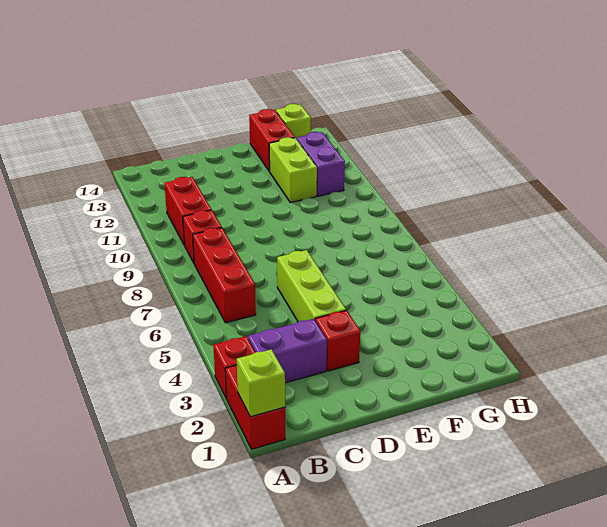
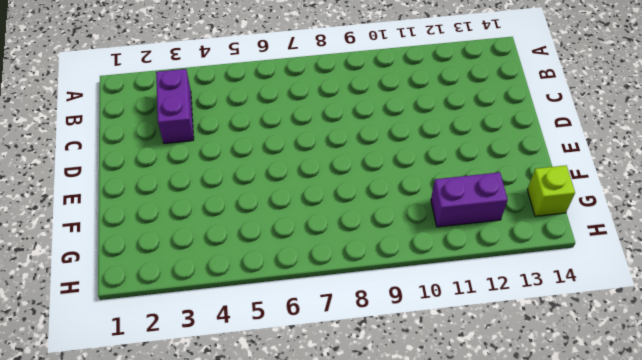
none -> red brick A1:A2 level 1
none -> red brick A3 level 1
none -> red brick B6:B8 level 1

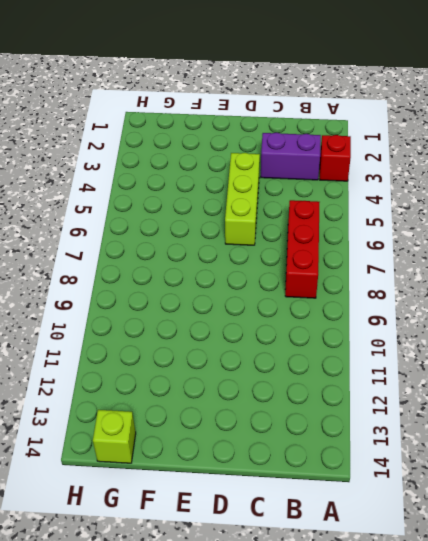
none -> red brick A1:A2 level 1
none -> red brick B9 level 1
none -> red brick B10:B11 level 1

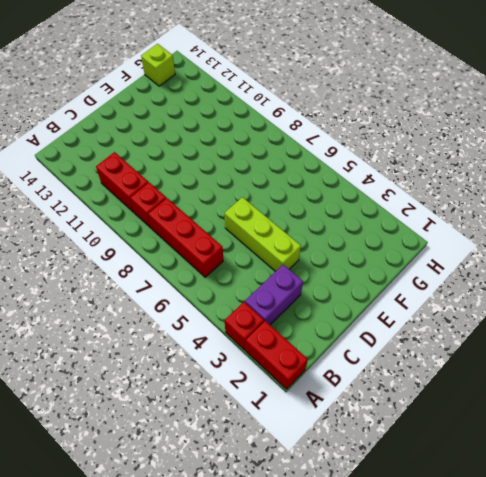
none -> red brick D3 level 1
none -> lime brick F11:F12 level 1
none -> red brick F13:F14 level 1

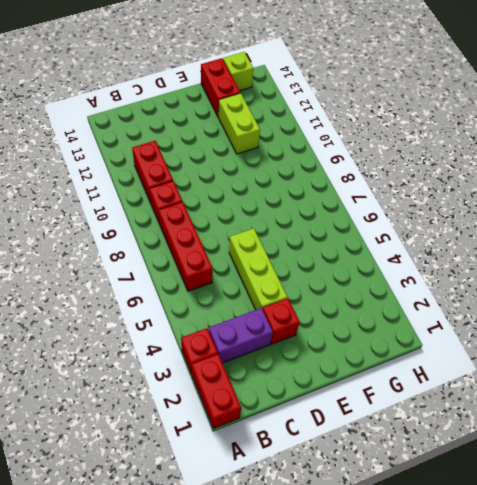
none -> purple brick G11:G12 level 1
none -> lime brick A1 level 2

